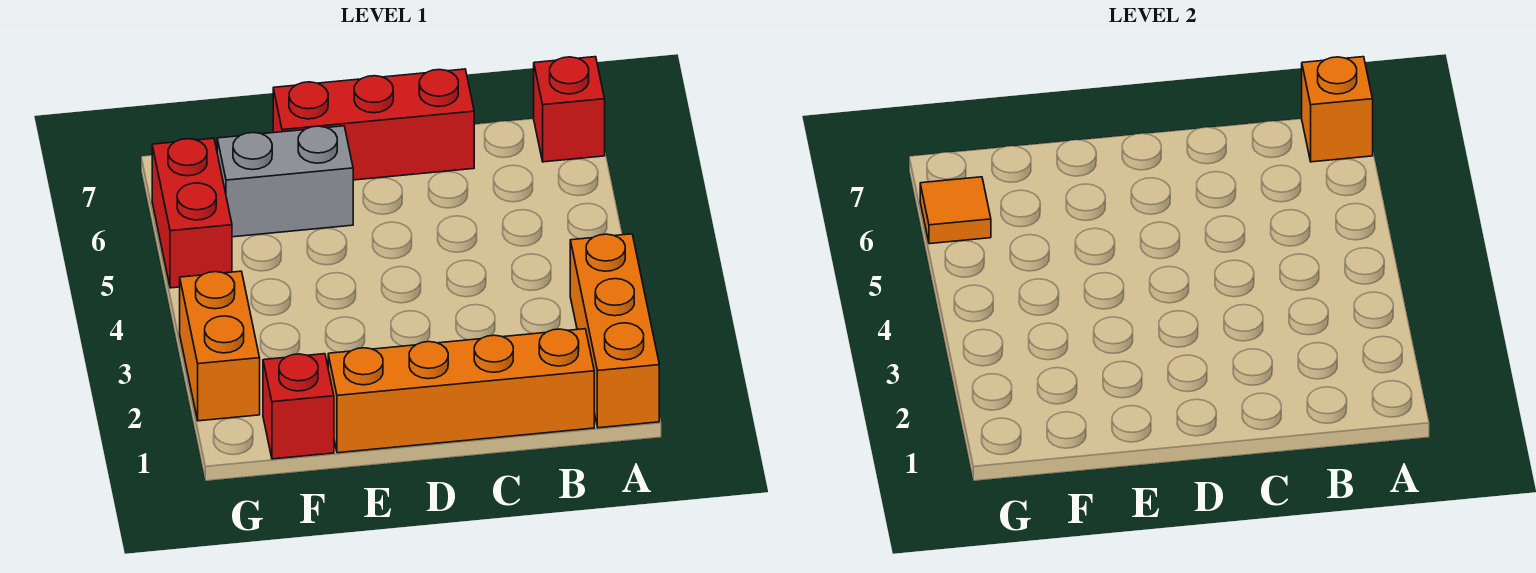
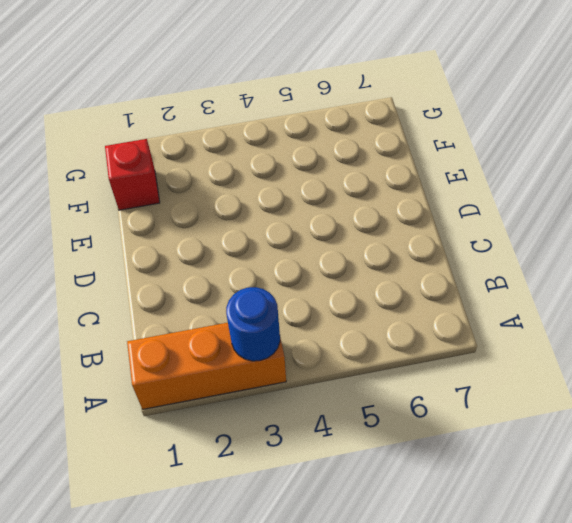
blue round brick A3 level 2 -> none
none -> red brick A7 level 1
none -> orange brick B1:E1 level 1

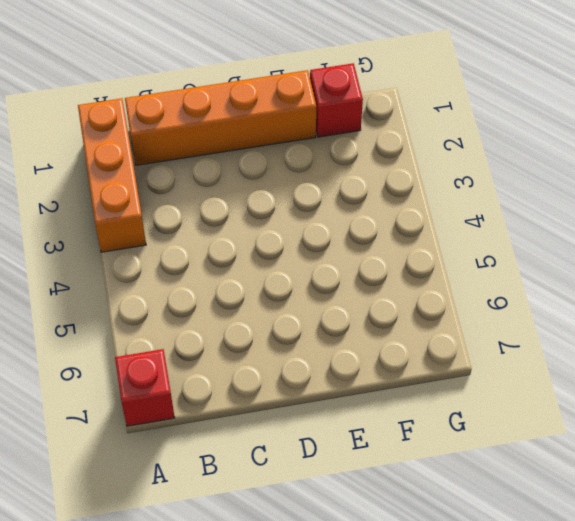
none -> red brick C7:E7 level 1
none -> grey brick E6:F6 level 1

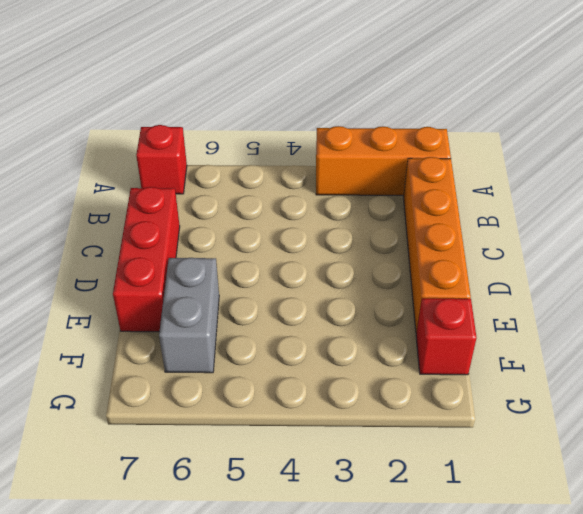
none -> orange brick G2:G3 level 1
none -> red brick G5:G6 level 1

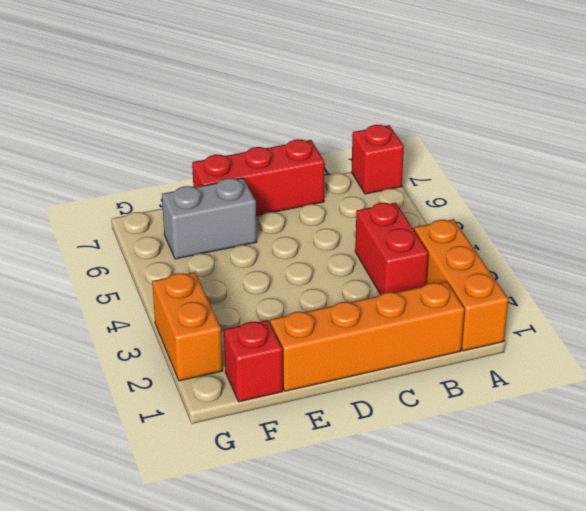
red brick B3:B4 level 1 -> red brick G5:G6 level 1
none -> orange brick A7 level 2
none -> orange tile G6 level 2

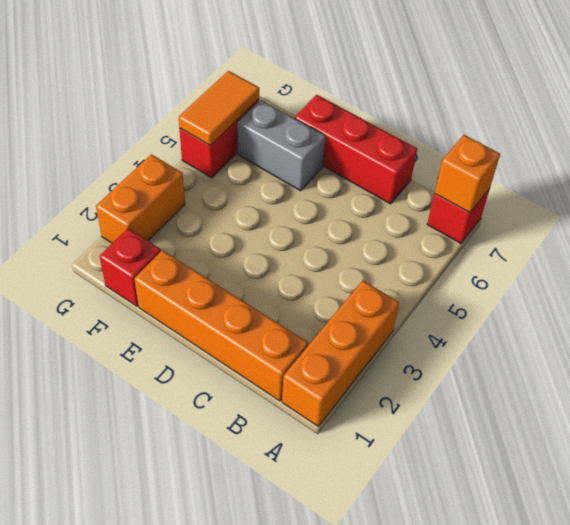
orange tile G5:G6 level 2 -> orange tile G6 level 2

